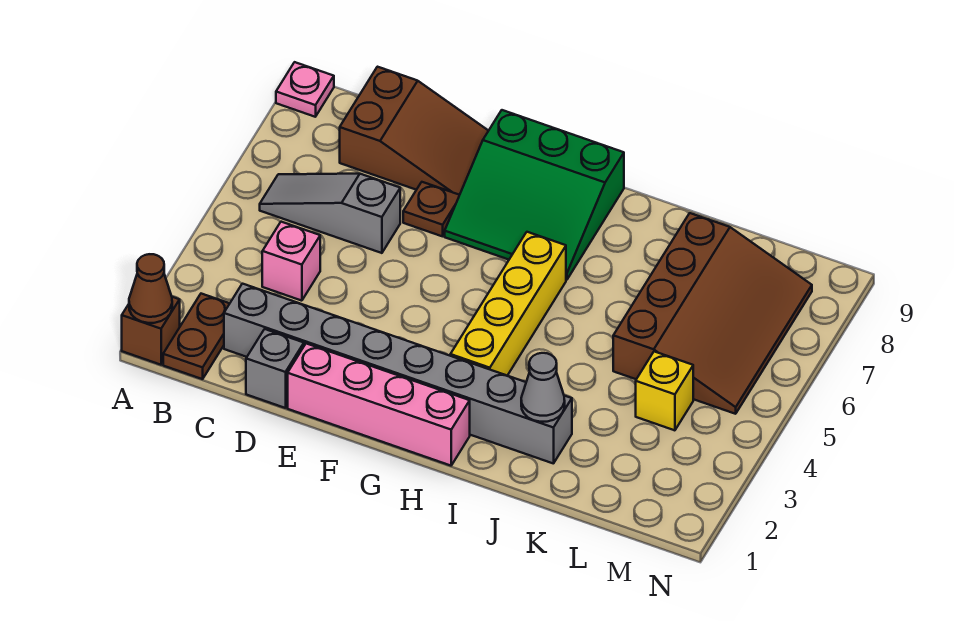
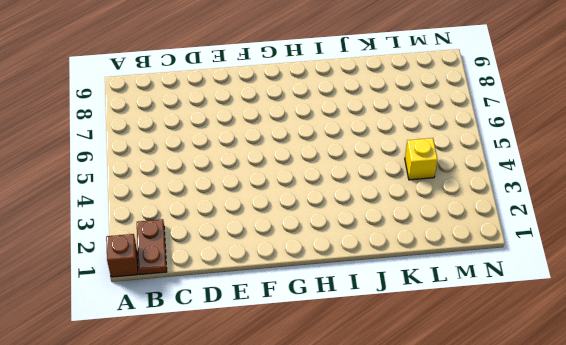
none -> pink plate A9 level 1
none -> grey slope B6:D6 level 1 top D
none -> grey brick C2:J2 level 1

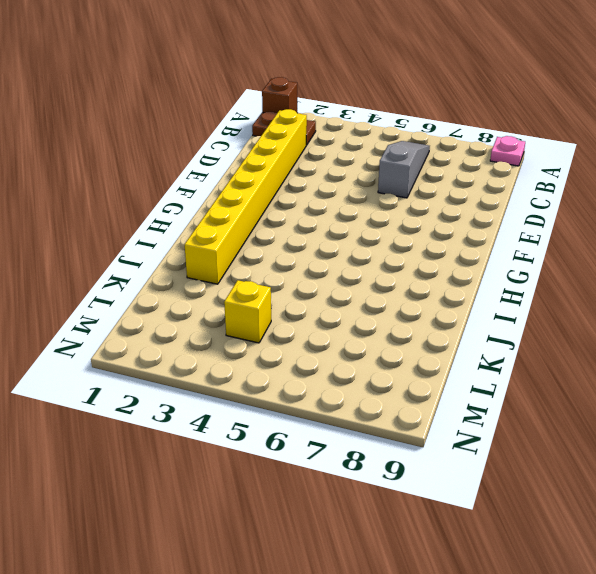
yellow brick C2:J2 level 1 -> grey brick C2:J2 level 1
none -> pink brick C4 level 1
none -> brown slope C8:E9 level 1 top C
none -> grey brick D1 level 1

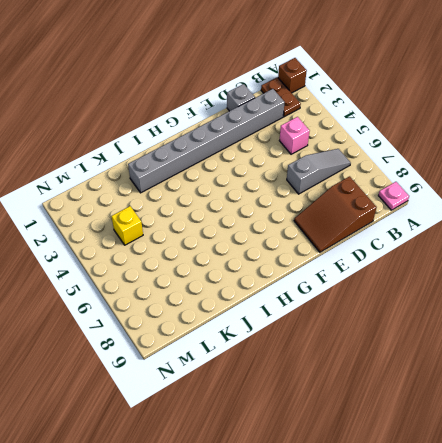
none -> pink brick E1:H1 level 1
none -> brown plate E7 level 1
none -> green slope F7:H9 level 1 top 9

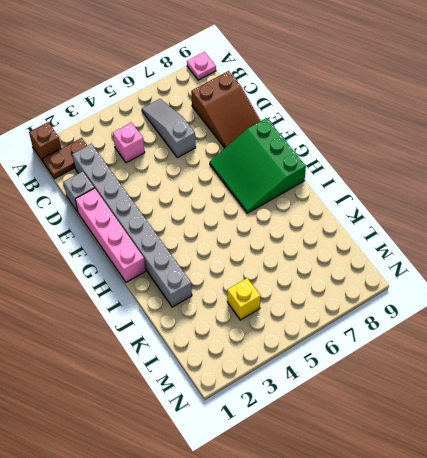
none -> brown plate E7 level 1
none -> yellow brick H3:H6 level 1
none -> brown slope K5:M8 level 1 top K

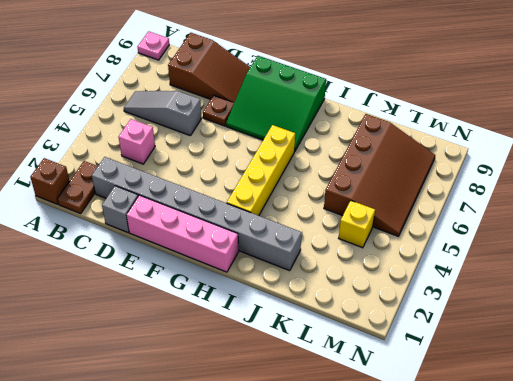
none -> brown cone A1 level 2
none -> grey cone J2 level 2

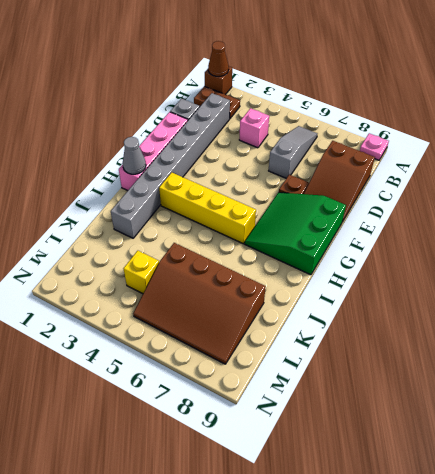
grey cone H1 level 2 -> grey cone J2 level 2

